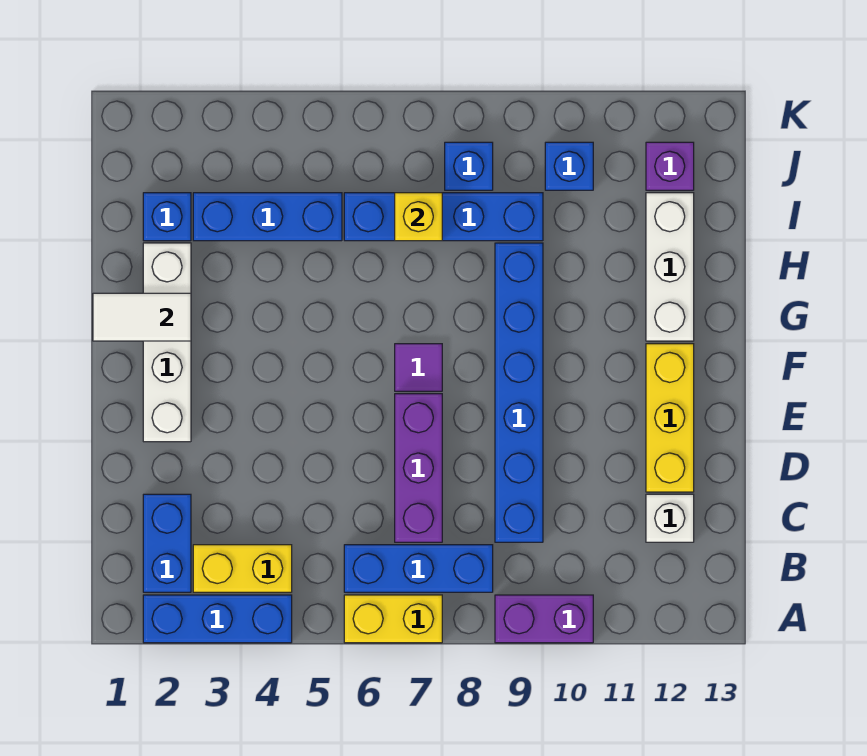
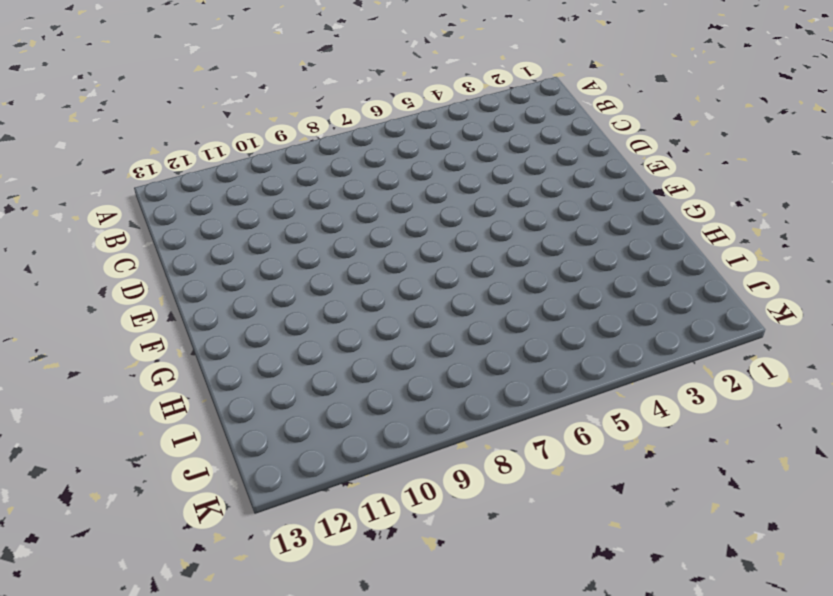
none -> blue brick A2:A4 level 1
none -> yellow brick A6:A7 level 1
none -> purple brick A9:A10 level 1

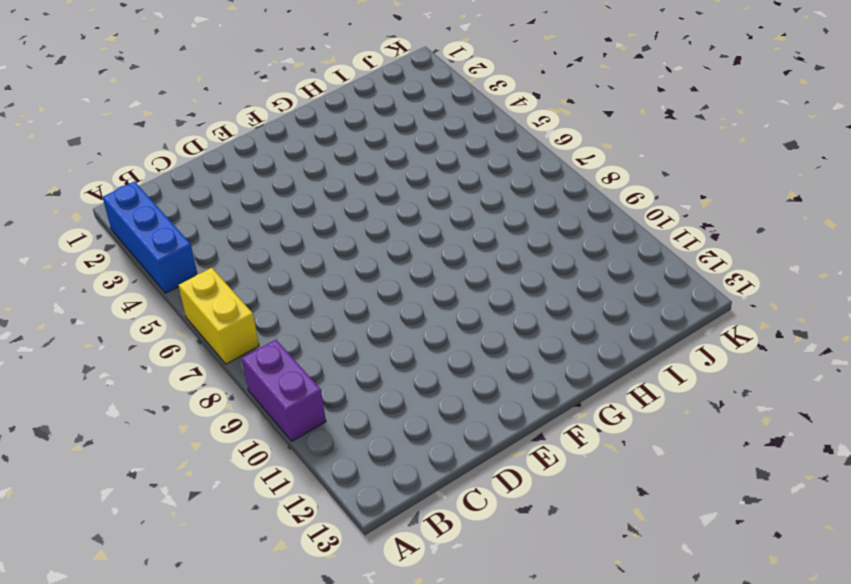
none -> blue brick B2:C2 level 1
none -> yellow brick B3:B4 level 1
none -> blue brick B6:B8 level 1

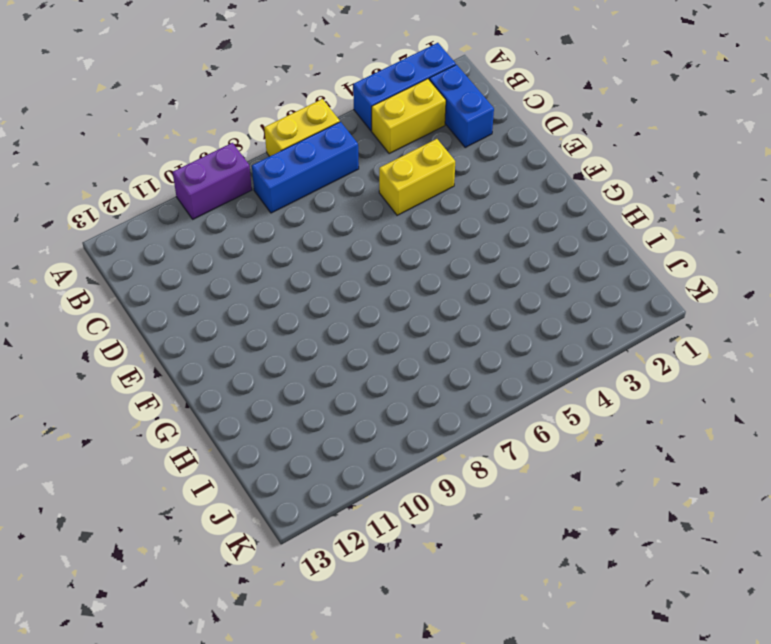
yellow brick D4:D5 level 1 -> none
none -> purple brick C7:E7 level 1
none -> blue brick C9:H9 level 1
none -> white brick C12 level 1

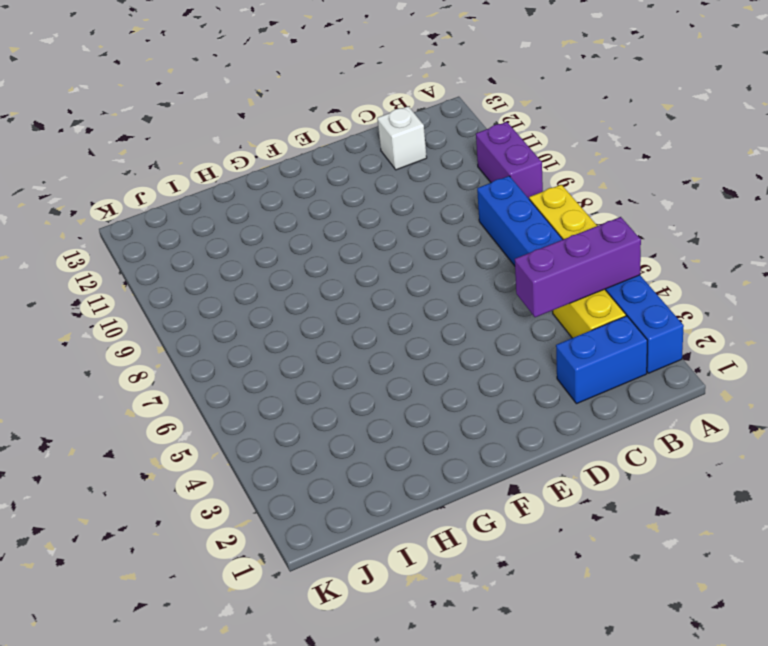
purple brick A4:C4 level 2 -> purple brick C7:E7 level 1
none -> blue brick C9:H9 level 1
none -> yellow brick D12:F12 level 1
none -> white brick E2:H2 level 1

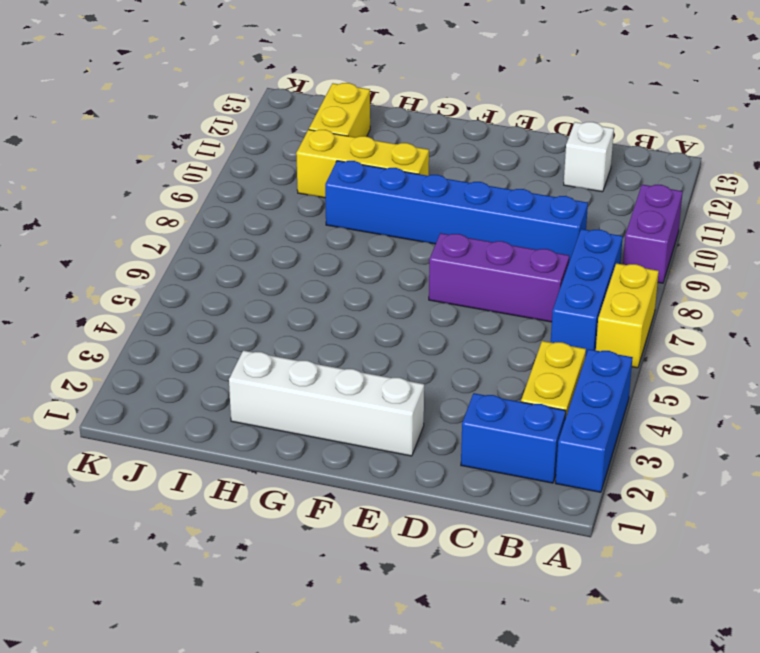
yellow brick G10:I10 level 1 -> yellow brick D12:F12 level 1
yellow brick I11:I12 level 1 -> white brick G12:I12 level 1
none -> purple tile F7 level 1
none -> blue brick I2 level 1
none -> blue brick I3:I5 level 1

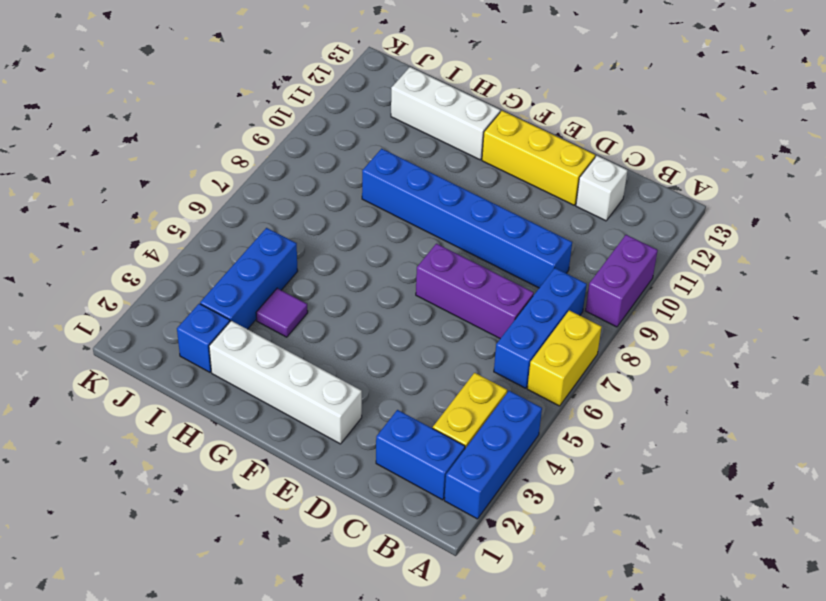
purple tile H4 level 1 -> purple tile F7 level 1
none -> blue brick I6:I9 level 1
none -> blue brick J8 level 1
none -> blue brick J10 level 1

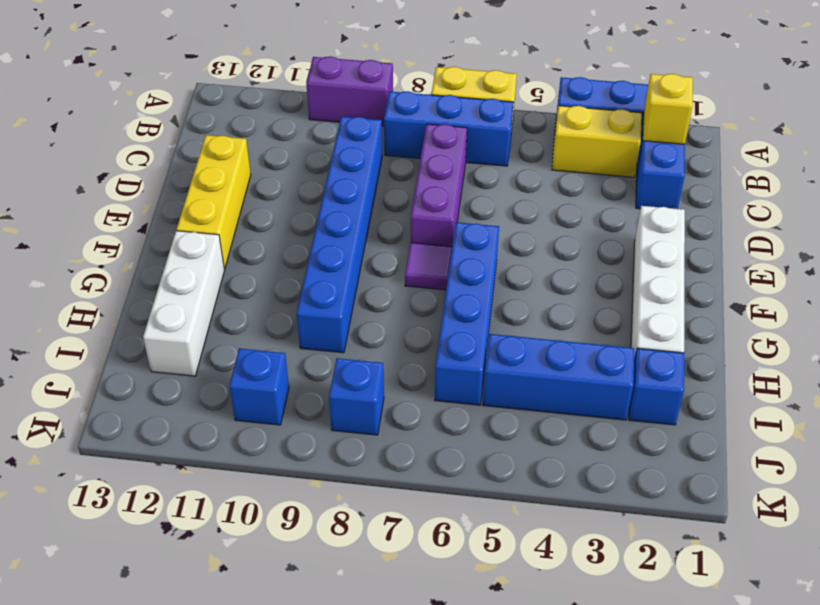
yellow brick B2 level 2 -> yellow brick I7 level 2
blue brick F6:I6 level 1 -> blue brick I6:I9 level 1
none -> white brick C12 level 1
none -> purple brick J12 level 1
none -> white tile G1:G2 level 2

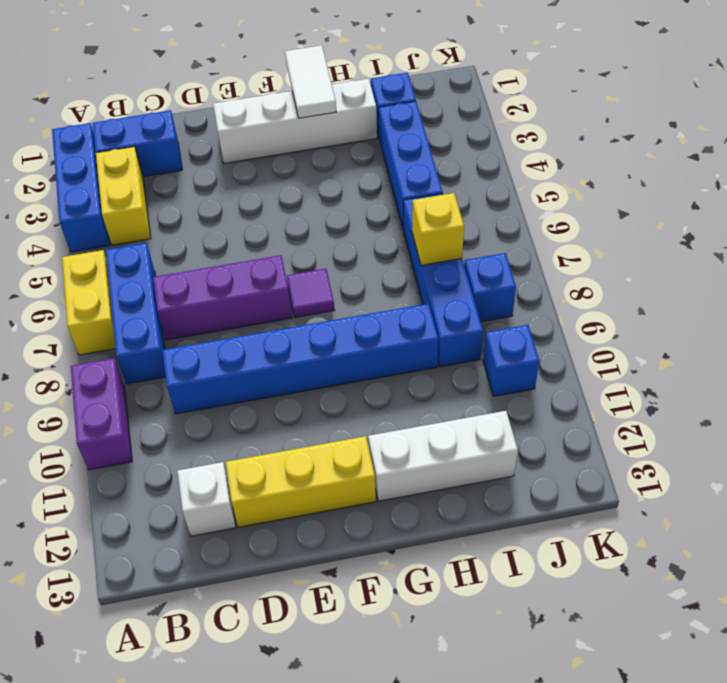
none -> purple brick J12 level 1

